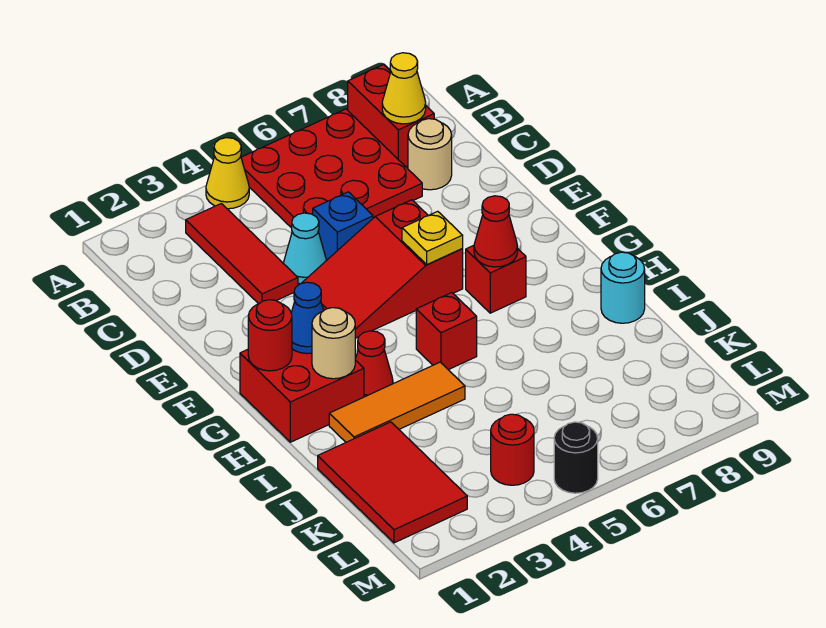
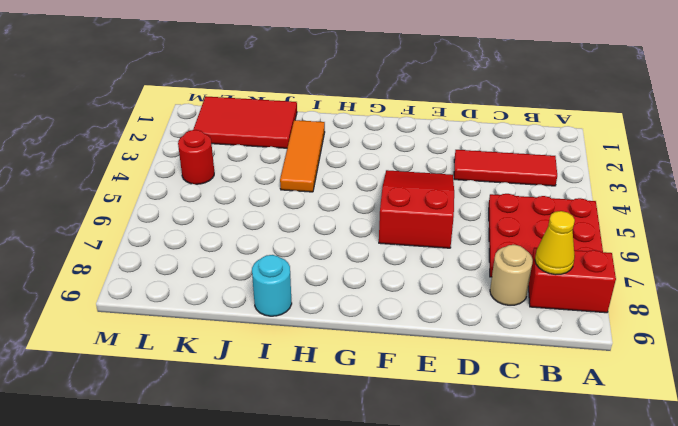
none -> yellow cone A4 level 1
none -> cyan cone D4 level 1
none -> blue brick D5 level 1

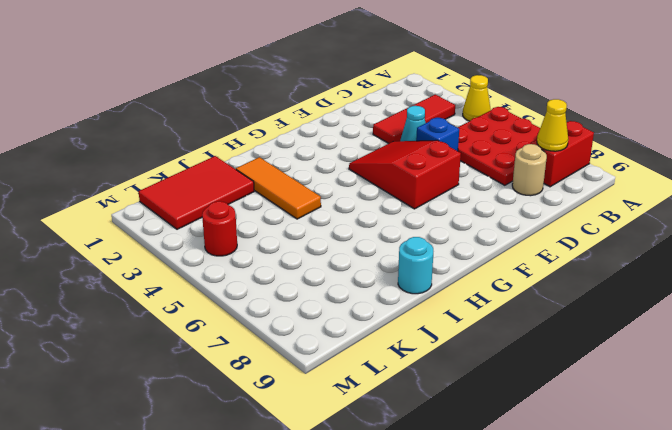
none -> red brick G1:H2 level 1
none -> red brick G7 level 1
none -> red cone H3 level 1

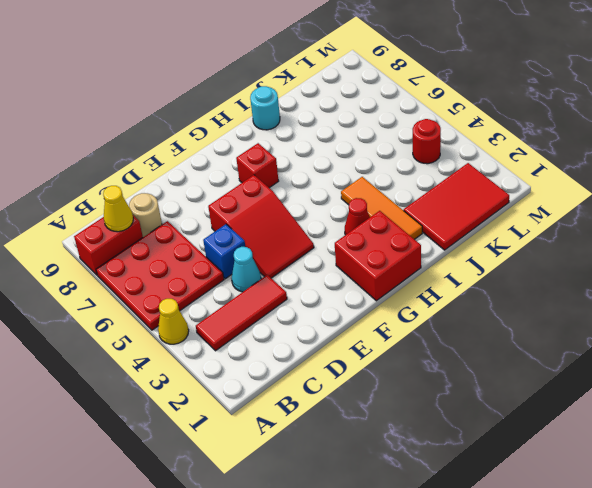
none -> red brick H5 level 1
none -> black round brick M5 level 1
none -> yellow plate F6 level 2

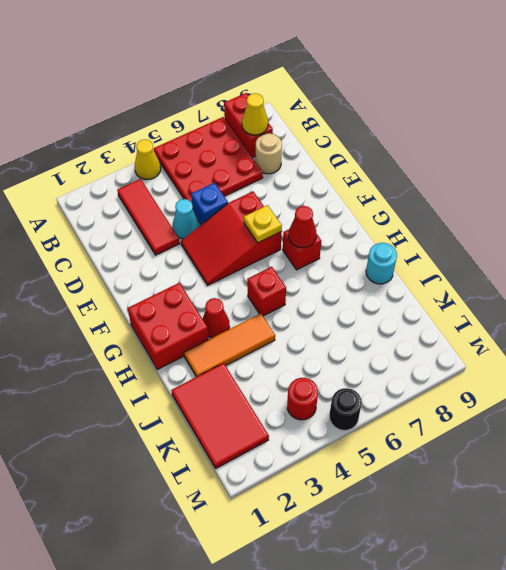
none -> red round brick G1 level 2
none -> blue cone G2 level 2
none -> tan round brick H2 level 2

